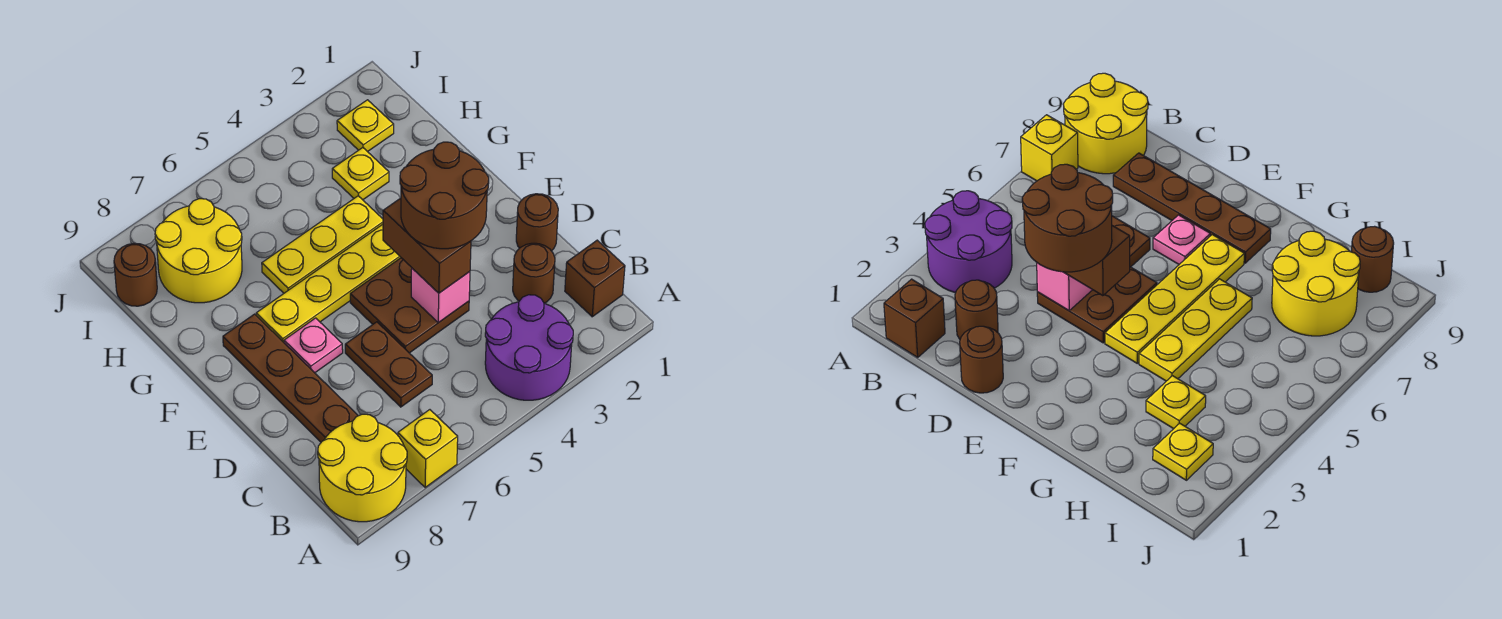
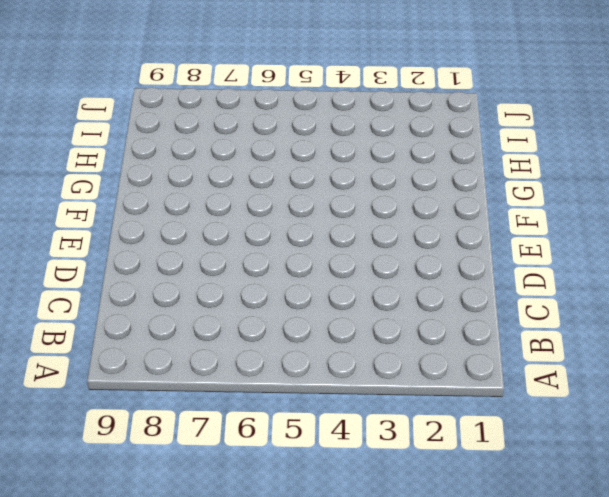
none -> purple round brick A3:B4 level 1
none -> yellow brick A7 level 1
none -> yellow round brick A8:B9 level 1

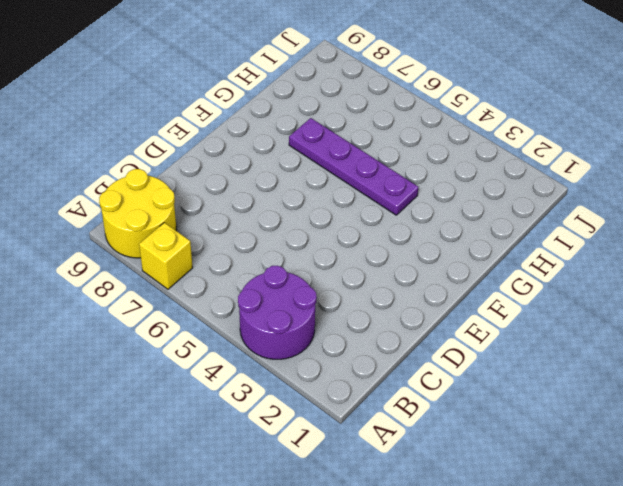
purple plate G4:G7 level 1 -> yellow plate G4:G6 level 1
none -> brown brick B1 level 1
none -> brown round brick C2 level 1
none -> brown plate C6:D6 level 1

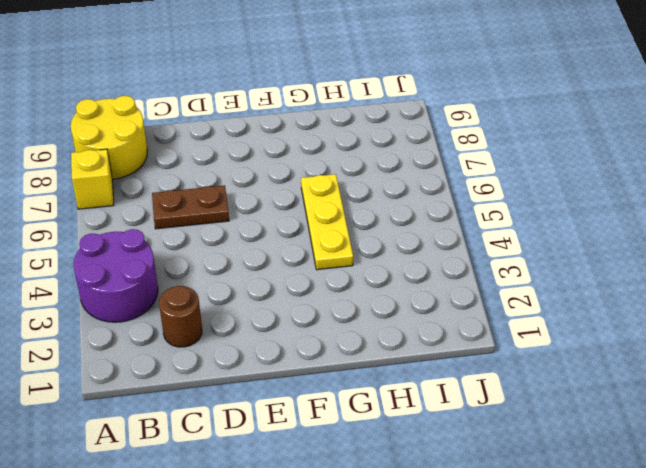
none -> brown brick B1 level 1
none -> brown plate C8:F8 level 1
none -> brown round brick D1 level 1

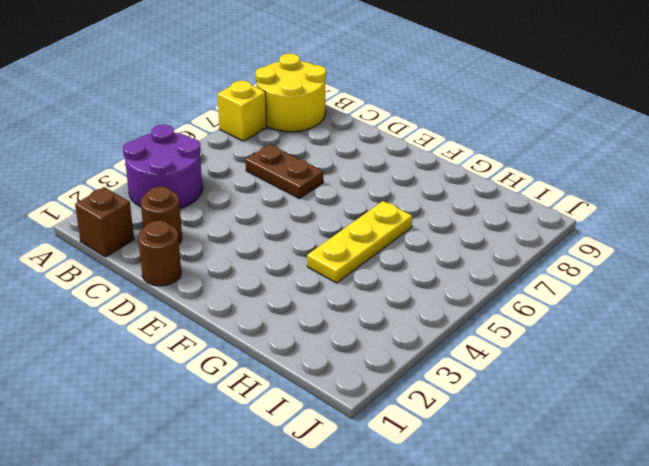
none -> brown plate C8:F8 level 1
none -> brown plate D4:E5 level 1
none -> pink plate E7 level 1

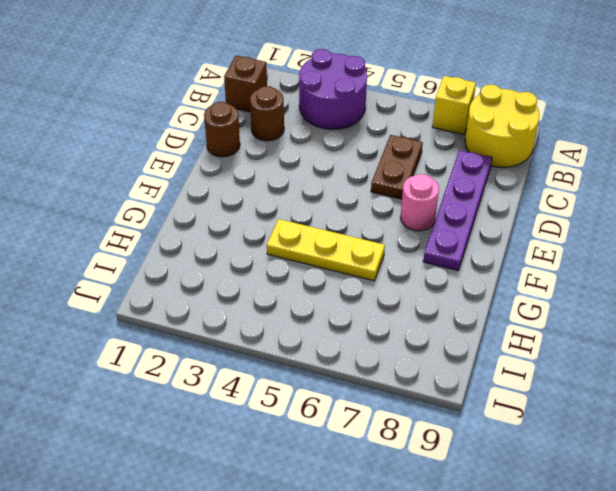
purple plate C8:F8 level 1 -> brown plate C8:F8 level 1
pink round brick E7 level 1 -> pink plate E7 level 1
none -> brown plate D4:E5 level 1
none -> yellow plate F4:F7 level 1
none -> yellow plate H3 level 1

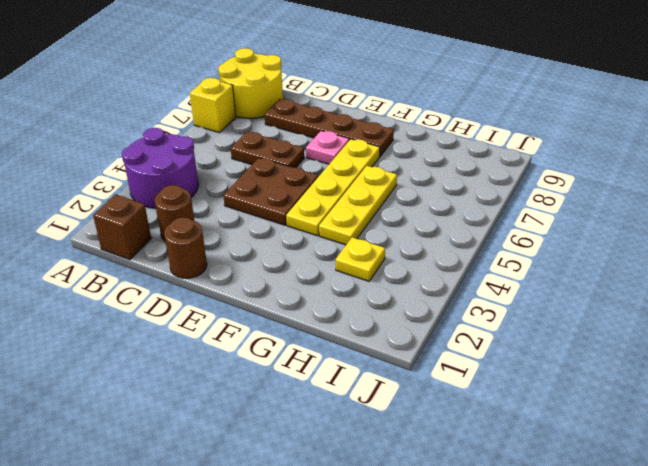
none -> yellow round brick H7:I8 level 1
none -> yellow plate I2 level 1
none -> brown round brick I9 level 1

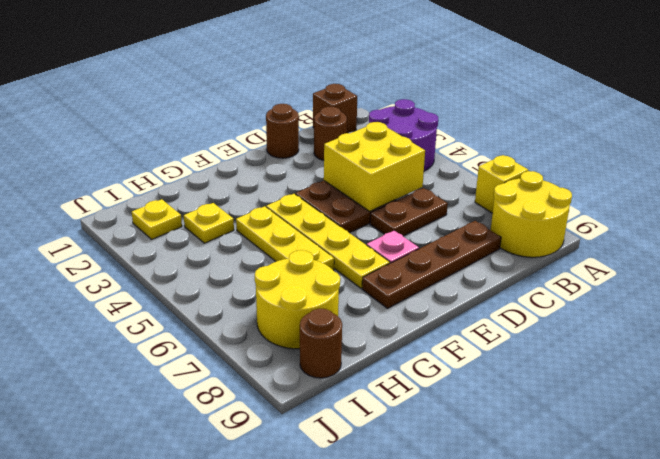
yellow brick C4:D5 level 2 -> pink brick D4 level 2
none -> brown brick D4:E4 level 3
none -> brown round brick D3:E4 level 4

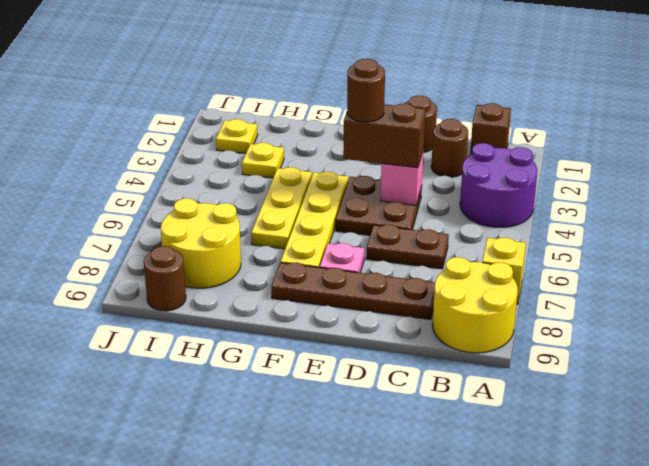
brown round brick E4 level 4 -> brown round brick D3:E4 level 4

